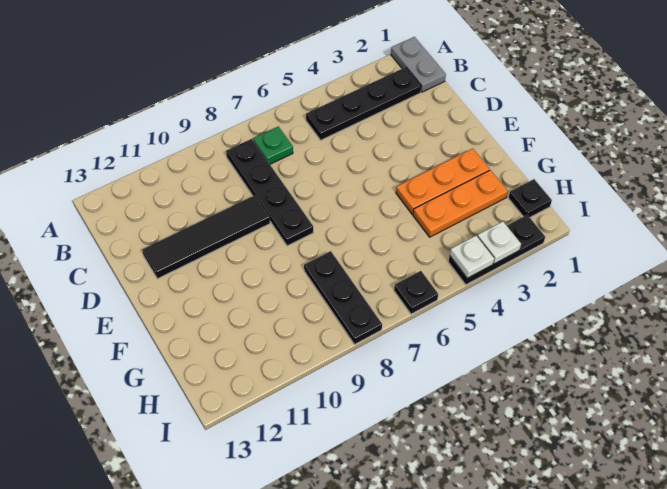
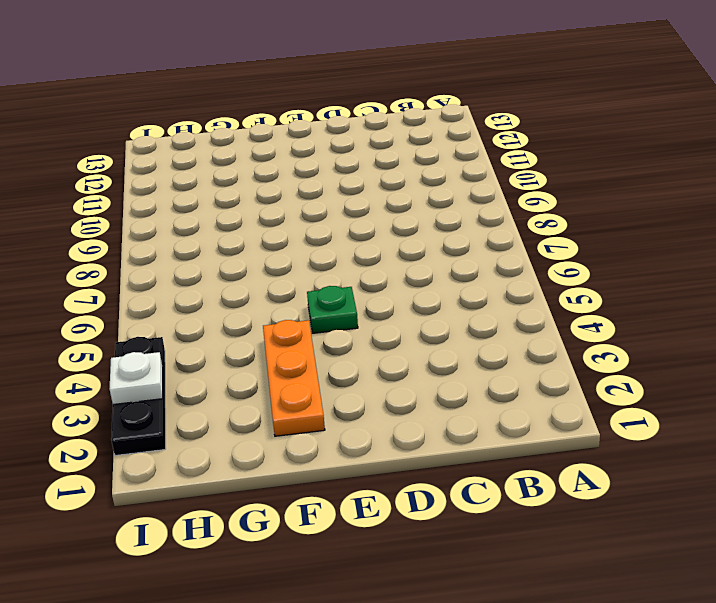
green plate E5 level 1 -> green plate B7 level 1
none -> grey plate A1:B1 level 1
none -> black plate B2:B5 level 1
none -> black plate B8:E8 level 1

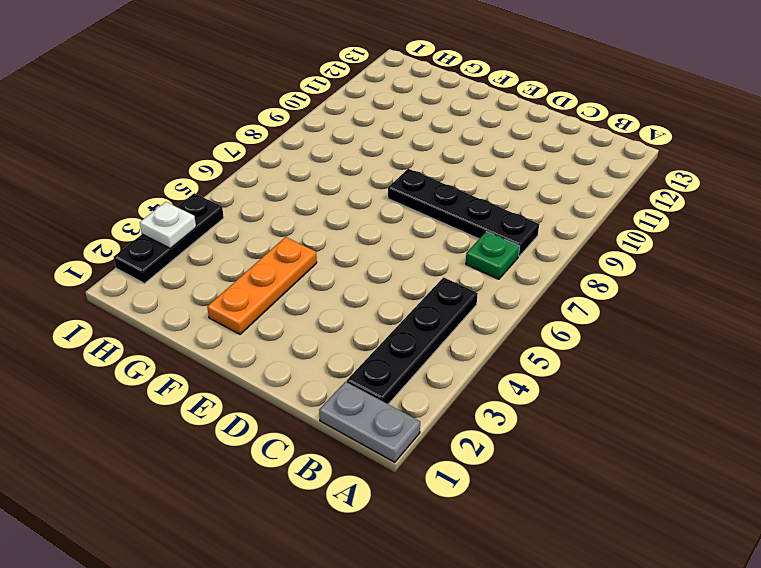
none -> black tile D9:D12 level 1
none -> orange plate G2:G4 level 1
none -> black plate G8:I8 level 1

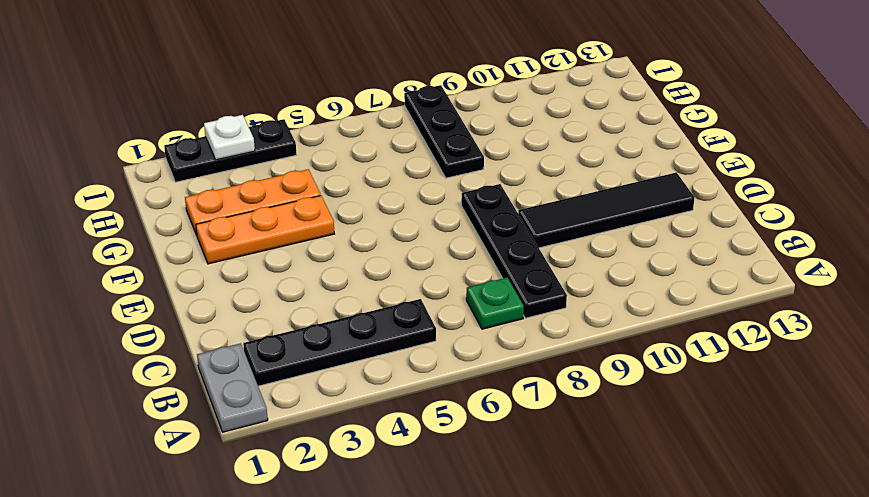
none -> black plate H1 level 1
none -> black plate I6 level 1
none -> white plate I4 level 2

